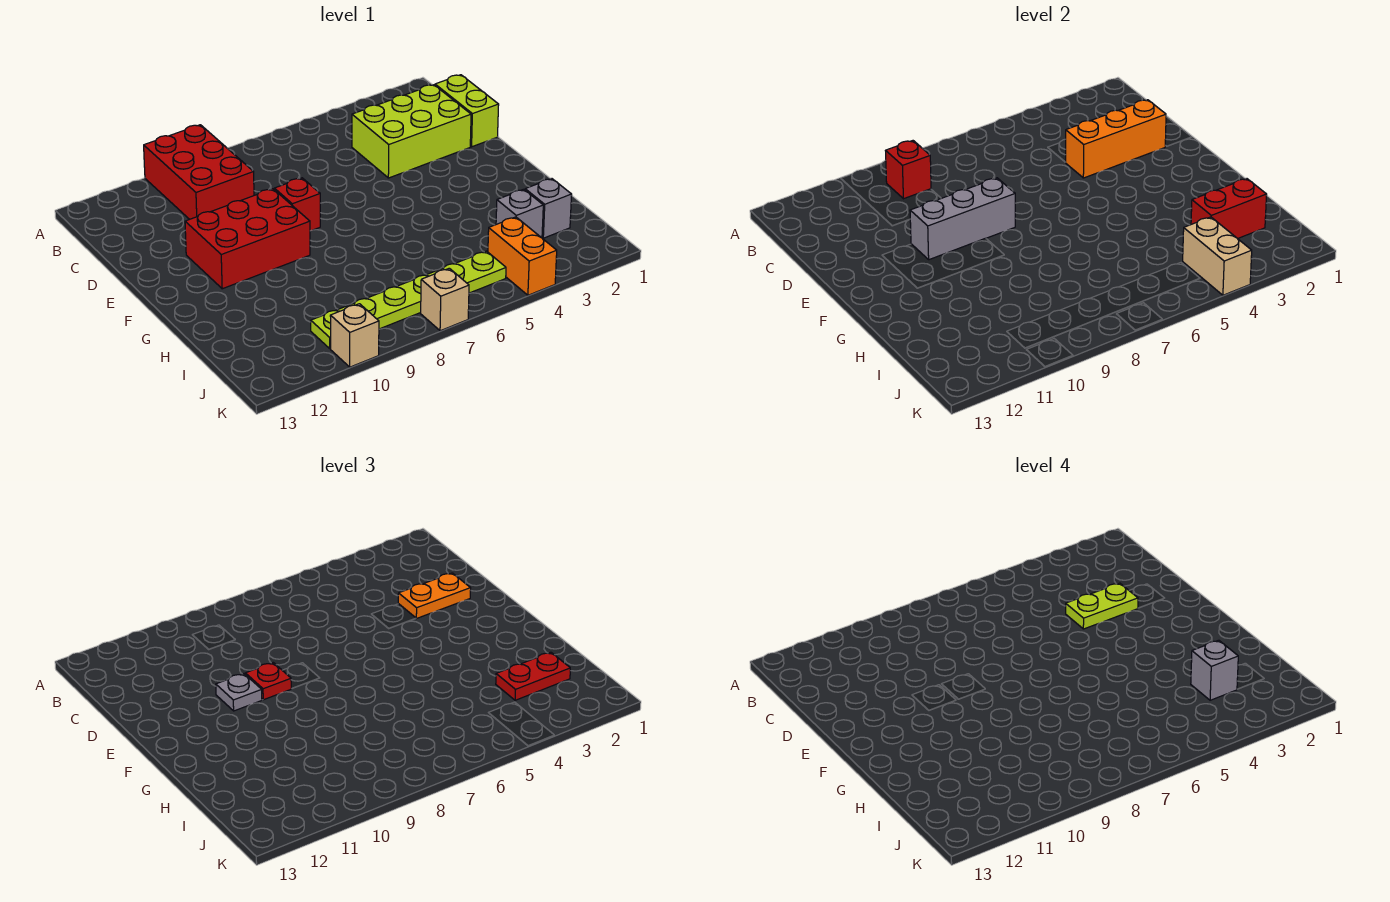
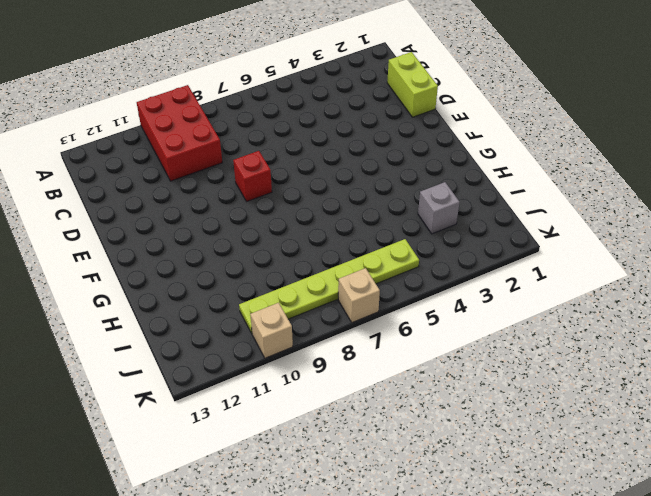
none -> lime brick C2:D4 level 1
none -> red brick E9:F11 level 1
none -> grey brick I2 level 1

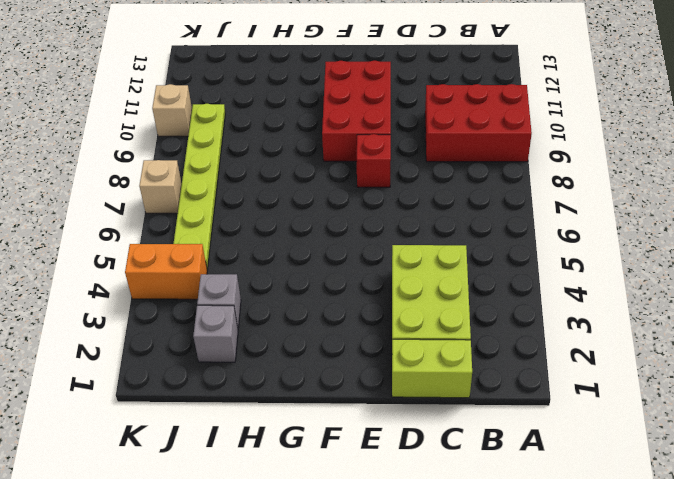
none -> red brick B9 level 2
none -> orange brick D2:D4 level 2
none -> grey brick E8:E10 level 2

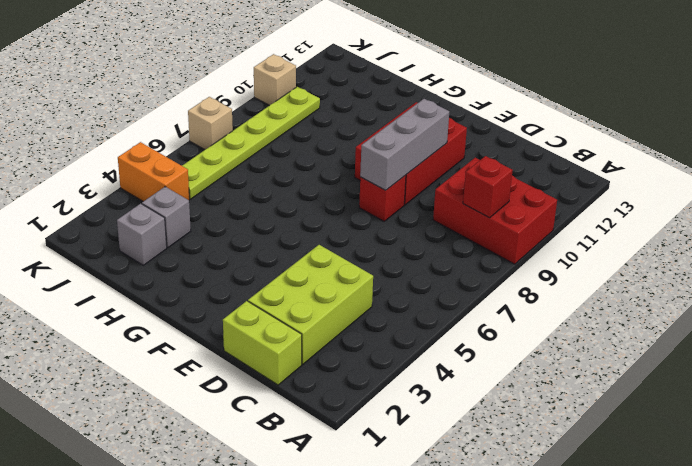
none -> orange brick D2:D4 level 2
none -> red brick I2:I3 level 2
none -> tan brick J4:K4 level 2

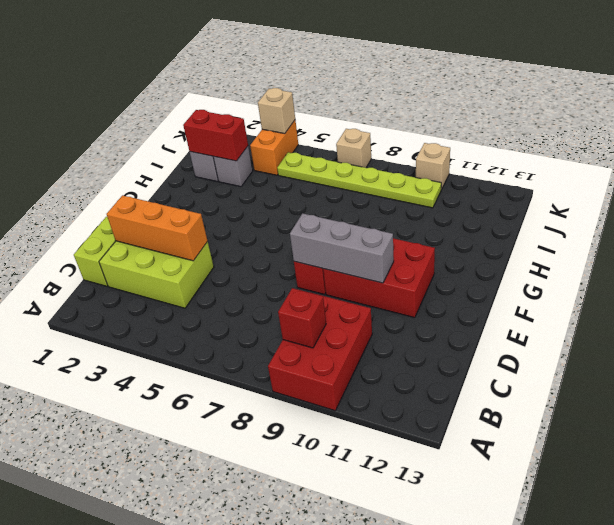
tan brick K4 level 2 -> tan brick J4:K4 level 2
none -> orange plate D2:D3 level 3
none -> red plate E9 level 3
none -> grey plate E10 level 3

